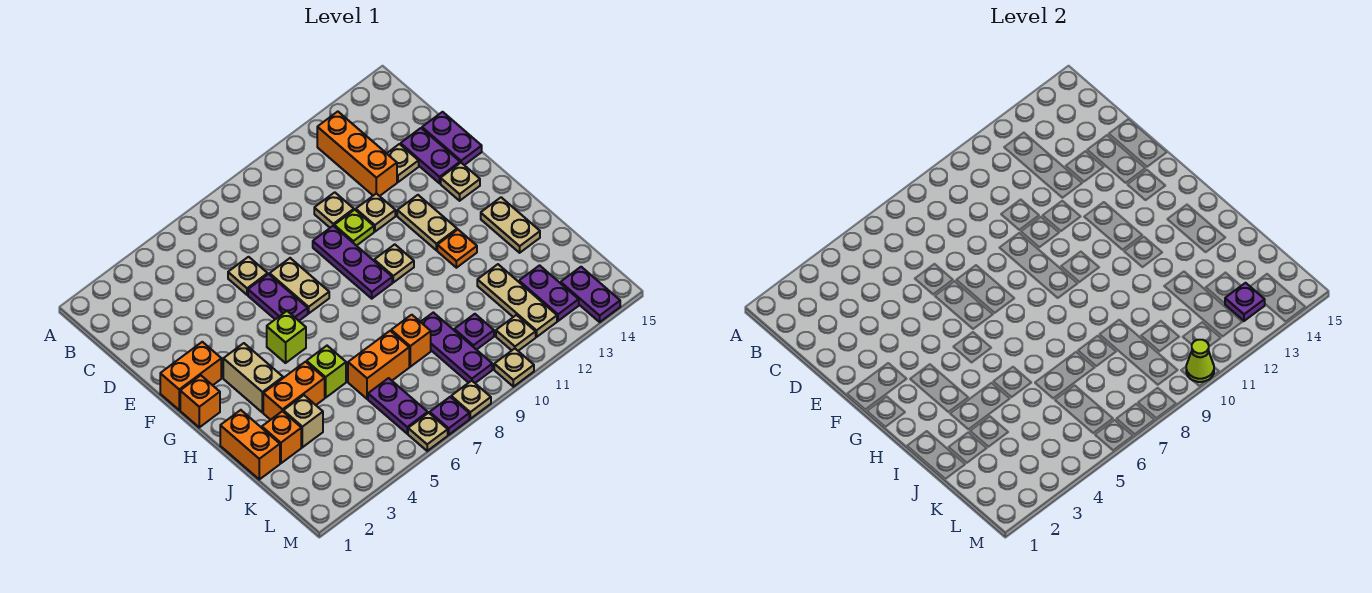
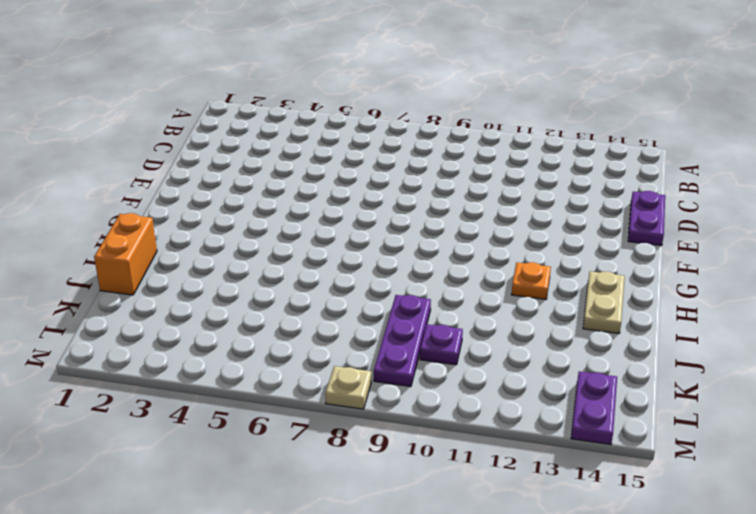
none -> orange brick B12:D12 level 1
none -> tan plate D6 level 1
none -> tan plate D10 level 1
none -> tan plate D13 level 1

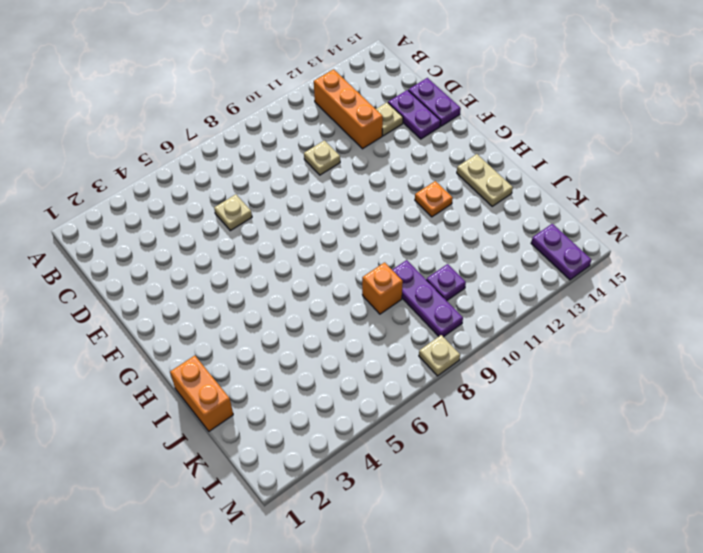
none -> purple plate E6:F6 level 1
none -> tan plate E7:F7 level 1
none -> purple plate E9:G9 level 1
none -> lime plate E10 level 1

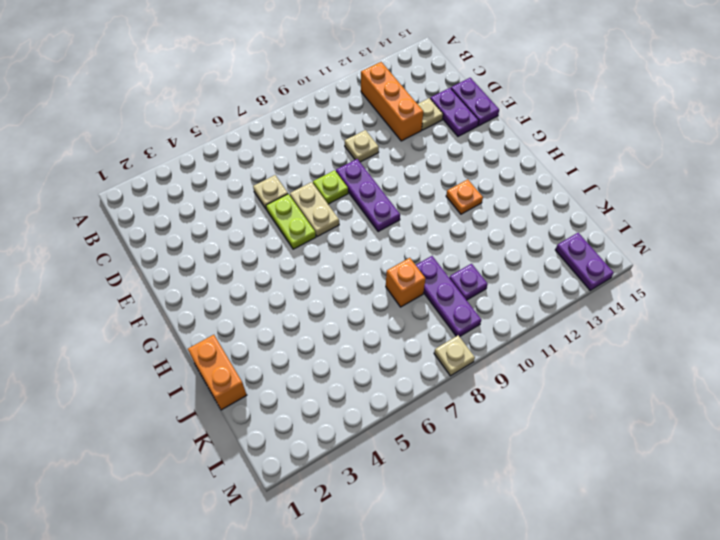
lime plate E6:F6 level 1 -> purple plate E6:F6 level 1
lime plate E8 level 1 -> lime plate E10 level 1
none -> tan plate E11 level 1
none -> orange brick F1:F2 level 1
none -> tan plate F12:G12 level 1
none -> tan plate F14 level 1

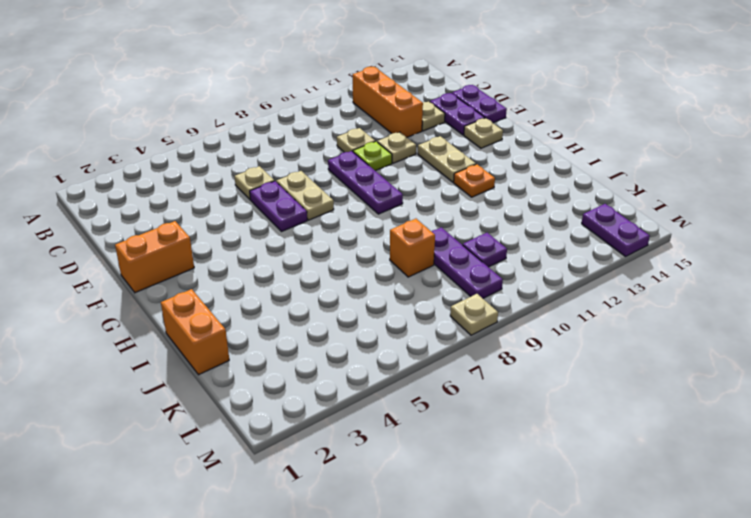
none -> orange brick G1 level 1
none -> tan brick G3:H3 level 1
none -> lime brick G5 level 1
none -> tan plate G10 level 1

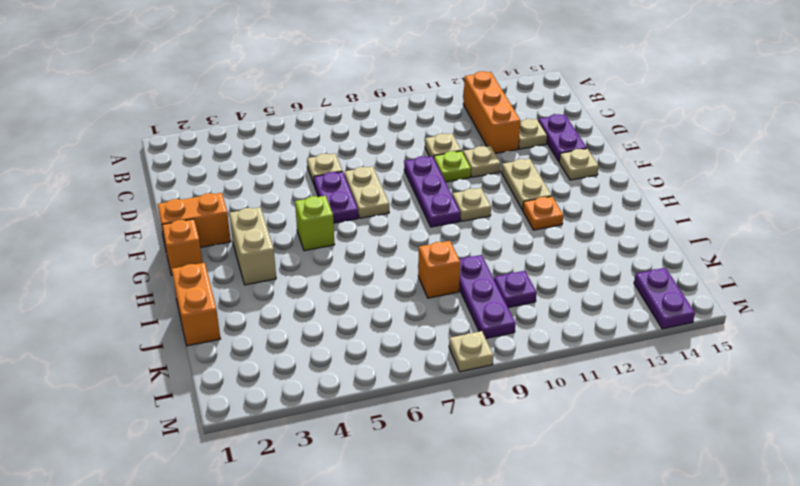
none -> purple plate D15:E15 level 1
none -> tan plate H14:I14 level 1
none -> orange brick I3:I4 level 1
none -> lime brick I5 level 1

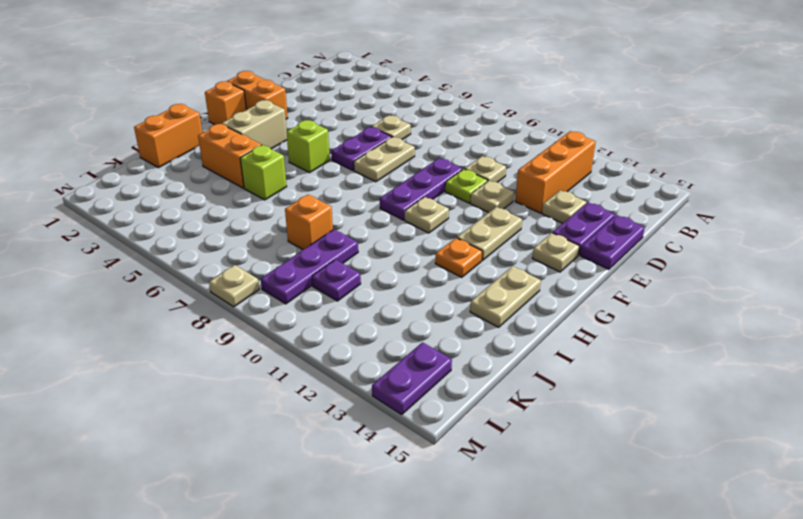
none -> orange brick J2 level 1
none -> tan brick J3 level 1
none -> orange brick J6:J7 level 1
none -> tan plate J12:L12 level 1

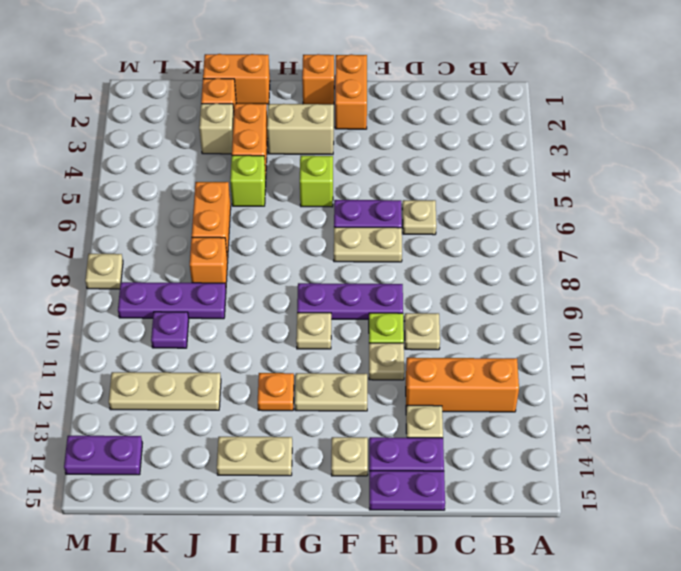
none -> purple plate K6:L6 level 1
none -> purple plate K13:L13 level 1
none -> tan plate L11 level 1
none -> tan plate M6 level 1

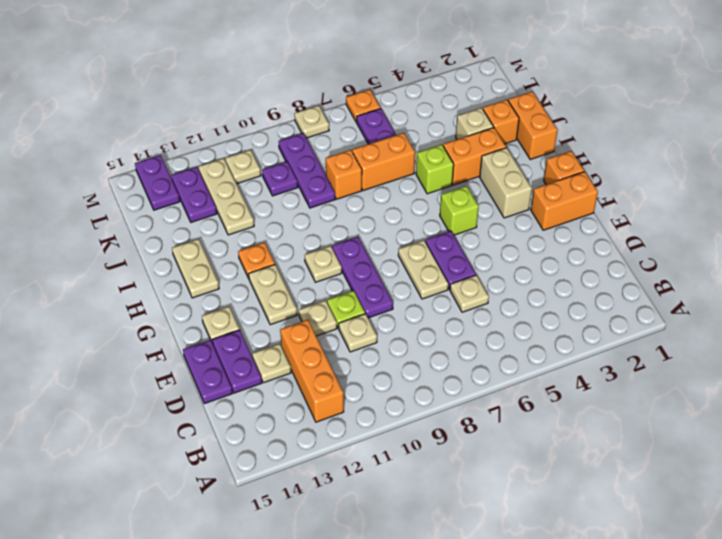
orange plate M6 level 1 -> tan plate M6 level 1
none -> purple plate M7 level 1
none -> tan plate M10 level 1
none -> purple plate L13 level 2
none -> lime cone M10 level 2

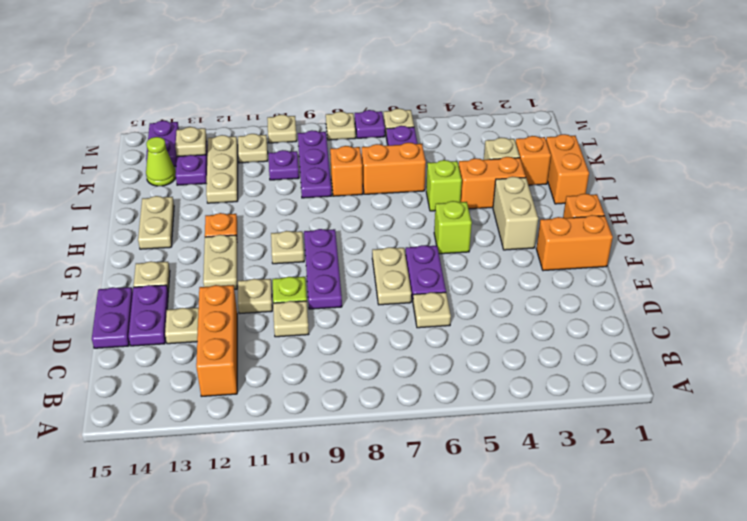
lime cone K14 level 1 -> lime cone M10 level 2
tan plate L13 level 2 -> purple plate L13 level 2

